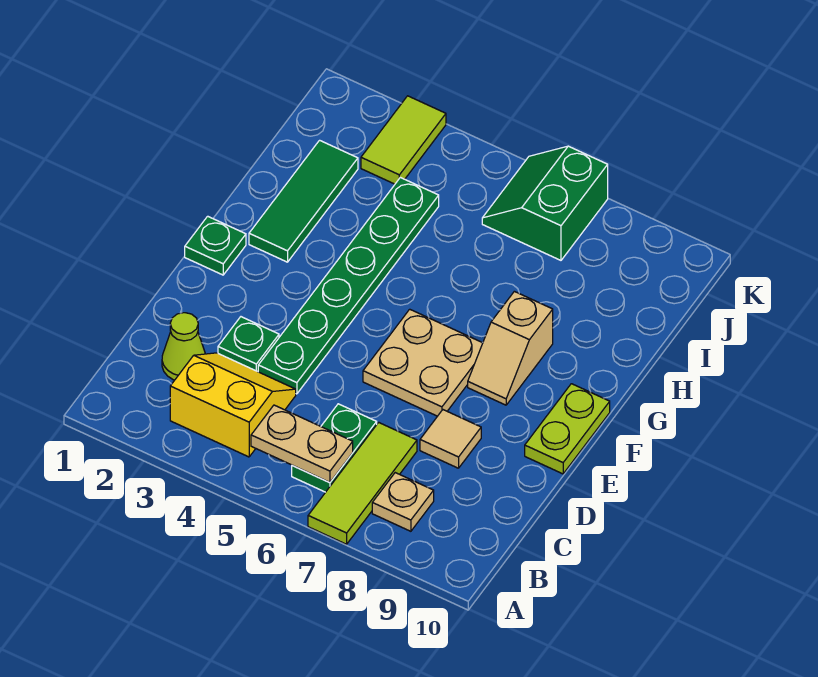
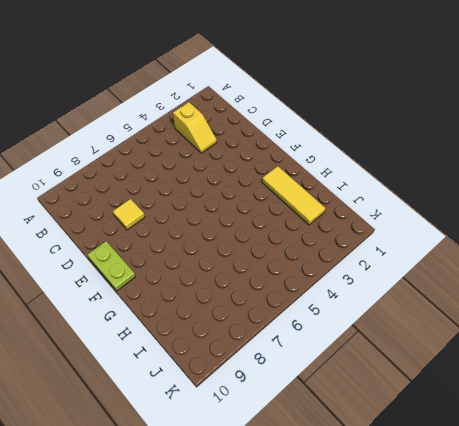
yellow slope B3:C3 level 1 top B -> yellow slope B3:C4 level 1 top B
yellow tile D8 level 1 -> tan tile D8 level 1
yellow tile G2:I2 level 1 -> green tile G2:I2 level 1
none -> lime tile A7:C7 level 1
none -> green plate B6:C6 level 1
none -> tan plate B8 level 1

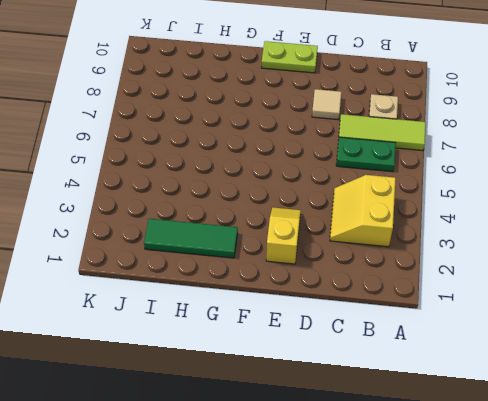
yellow slope E2:E3 level 1 top 2 -> none
none -> lime cone C2 level 1
none -> green plate D3 level 1
none -> green plate D4:I4 level 1

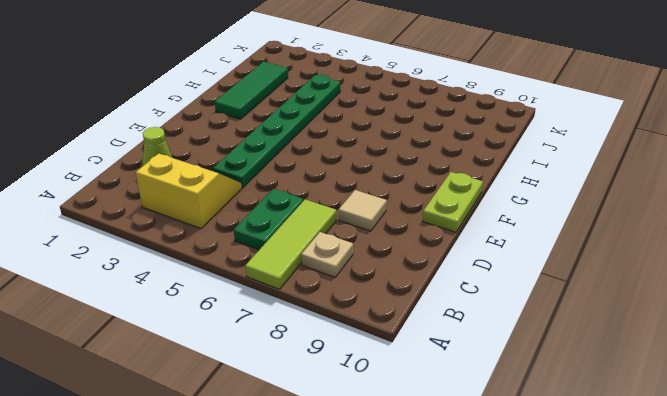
none -> green plate D3 level 1
none -> tan plate E6:F7 level 1
none -> green plate F1 level 1

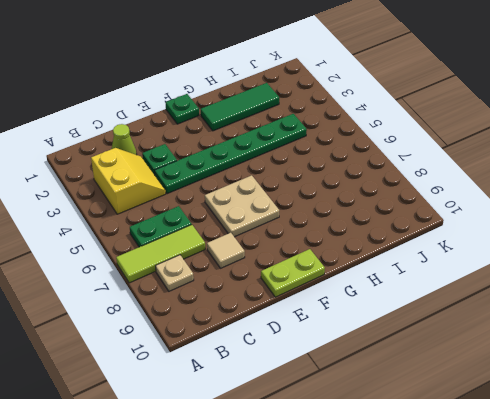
none -> tan slope F8:G8 level 1 top G
none -> lime tile J3:K3 level 1
none -> green slope J6:K7 level 1 top 7

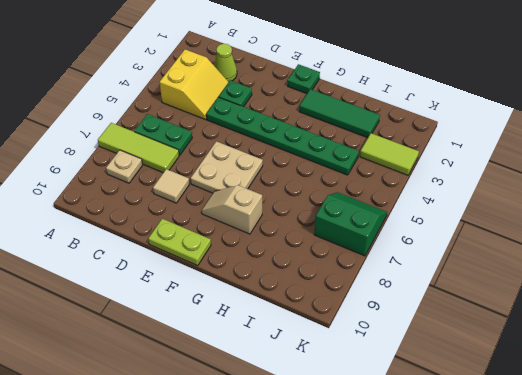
none -> tan plate B5:B6 level 2

